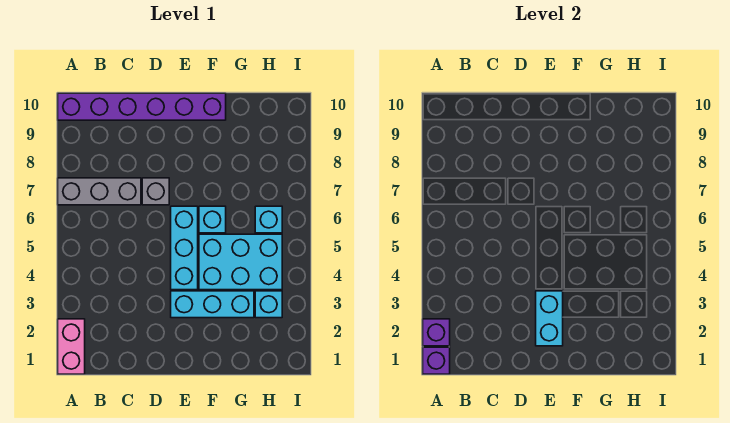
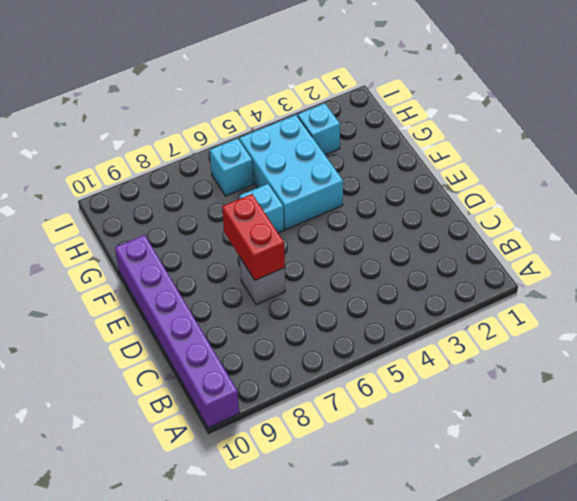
red brick D7:E7 level 2 -> none
none -> pink brick A1:A2 level 1
none -> grey brick A7:C7 level 1
none -> cyan brick E3:G3 level 1

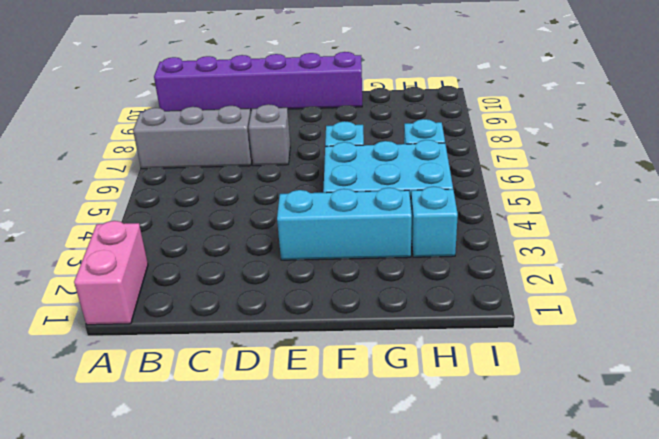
none -> cyan brick E4:E6 level 1
none -> purple brick A1 level 2
none -> purple brick A2 level 2

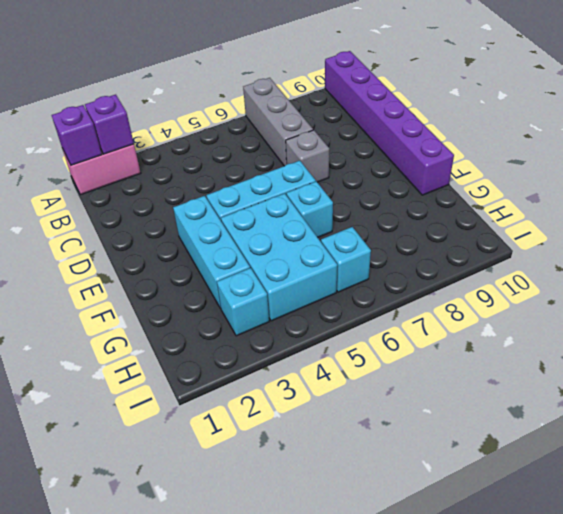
none -> cyan brick E2:E3 level 2

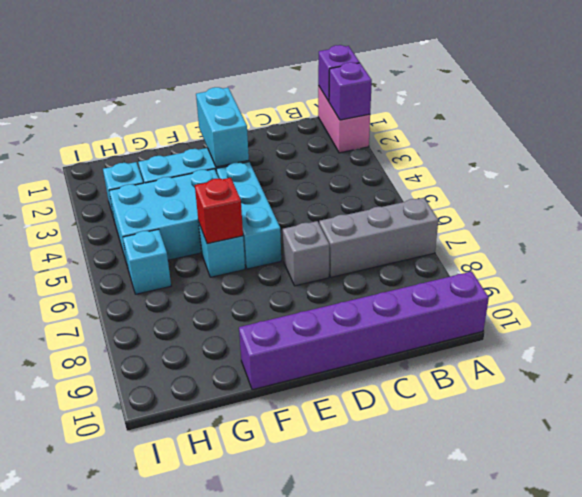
red brick F6 level 2 -> none

